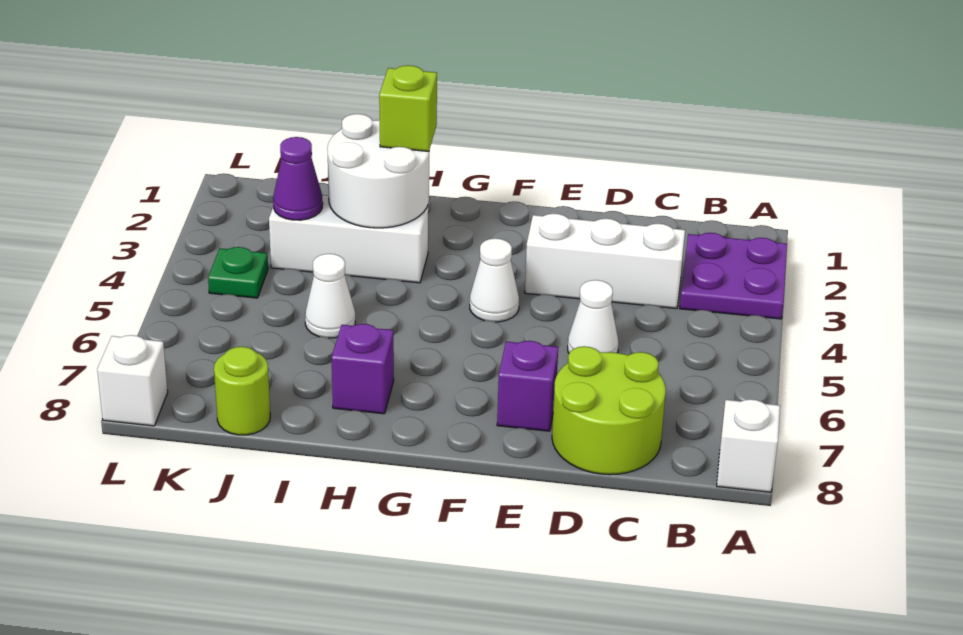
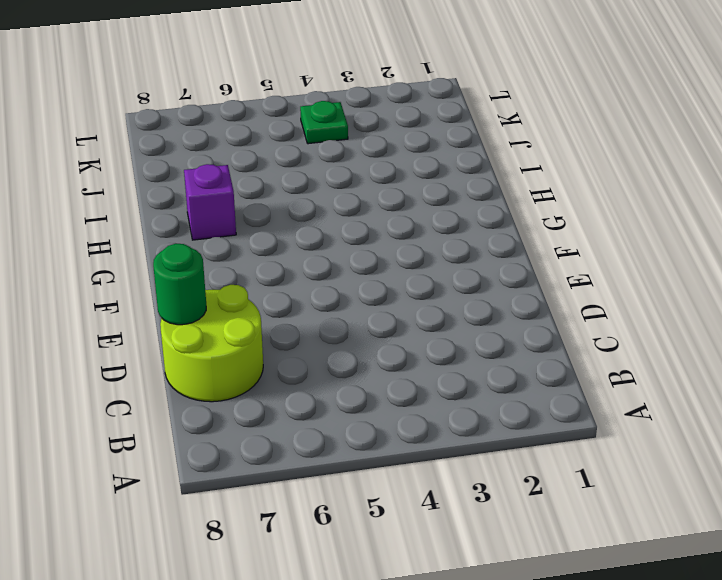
green round brick D8 level 2 -> none
none -> purple plate A2:B3 level 1
none -> white brick A8 level 1
none -> white brick C3:E3 level 1

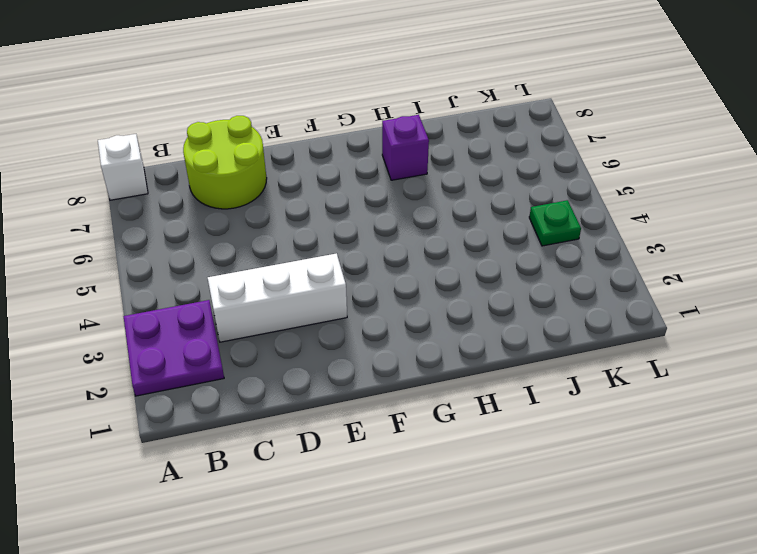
none -> white cone D5 level 1
none -> purple brick E7 level 1
none -> white cone F4 level 1

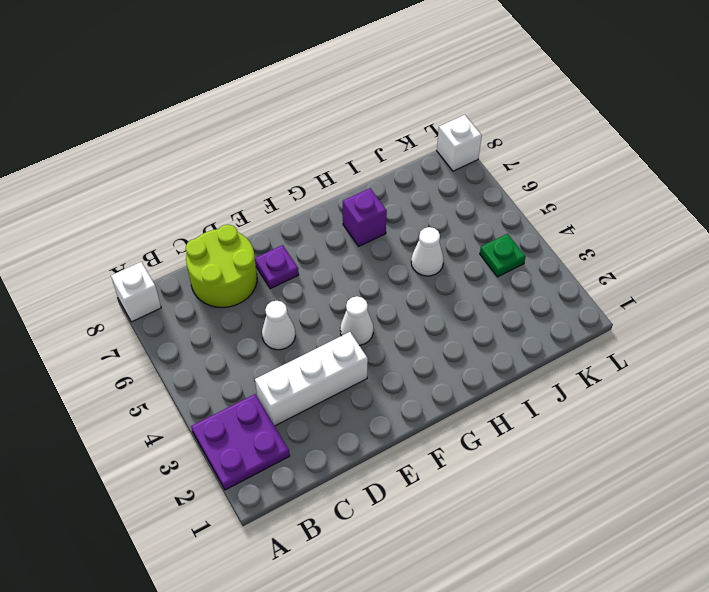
purple plate E7 level 1 -> purple brick E7 level 1
none -> white brick H3:J3 level 1
none -> lime round brick J8 level 1
none -> white round brick H2:I3 level 2

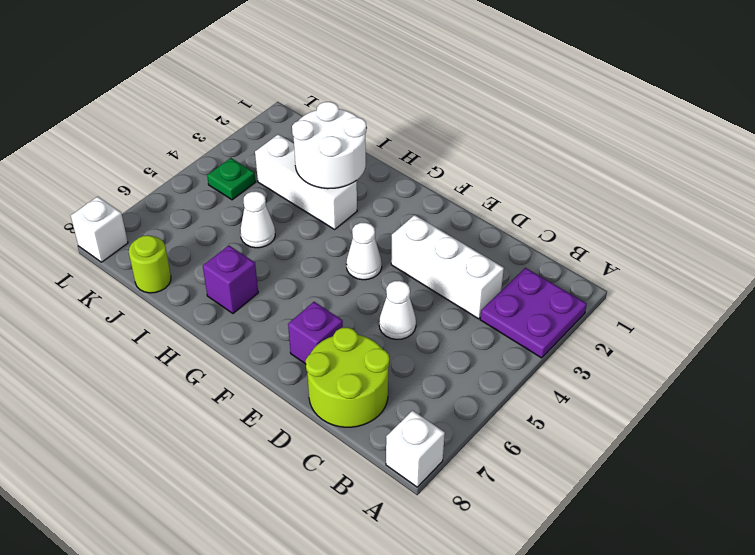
none -> purple cone J3 level 2
none -> lime brick H2 level 3

